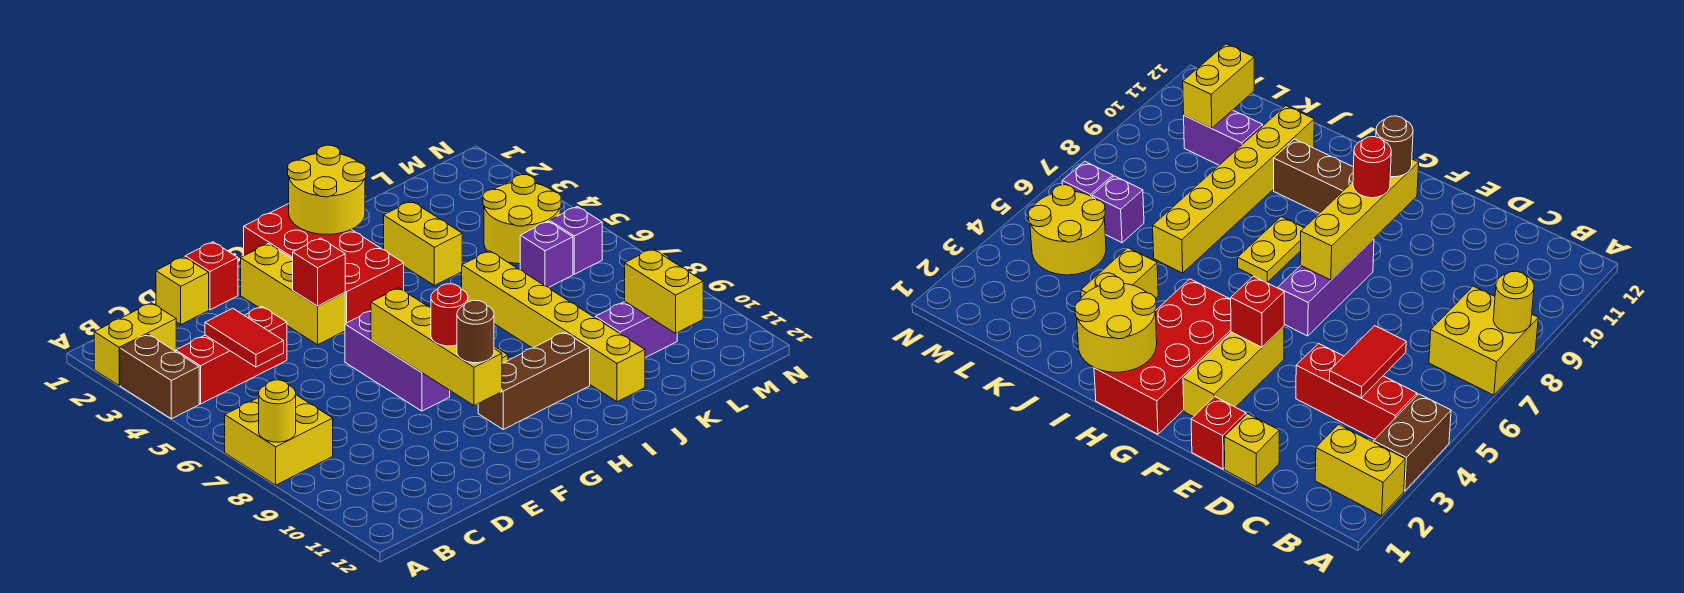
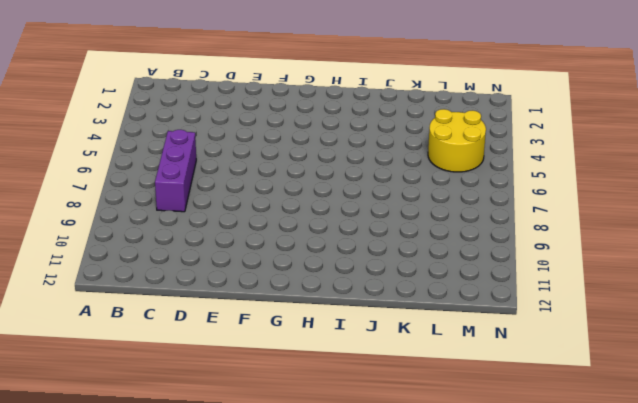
purple brick C6:C8 level 1 -> purple brick F6:F8 level 1
none -> yellow brick A2:B2 level 1
none -> brown brick A3:A4 level 1
none -> yellow brick A7:B8 level 1

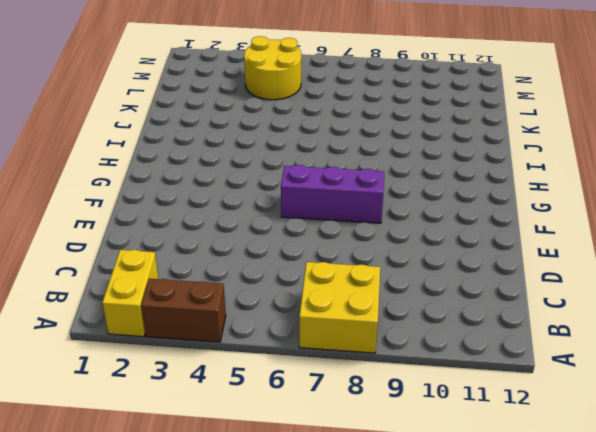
none -> red brick B4:D4 level 1
none -> yellow brick D1 level 1
none -> red brick E1 level 1

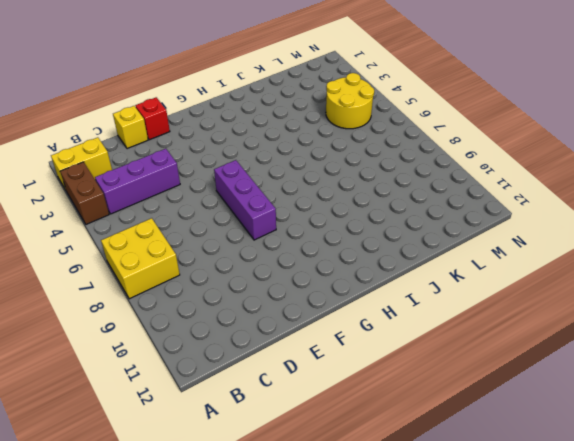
purple brick B4:D4 level 1 -> red brick B4:D4 level 1
none -> yellow brick F2:F4 level 1
none -> red brick G1:H4 level 1
none -> brown brick G10:I10 level 1

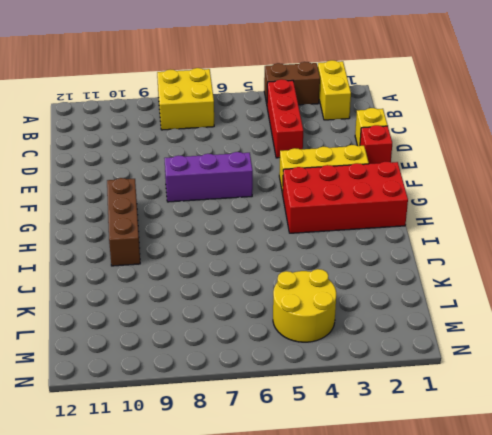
none -> yellow plate H7:H8 level 1
none -> yellow brick J3:J4 level 1
none -> yellow brick J6:J11 level 1

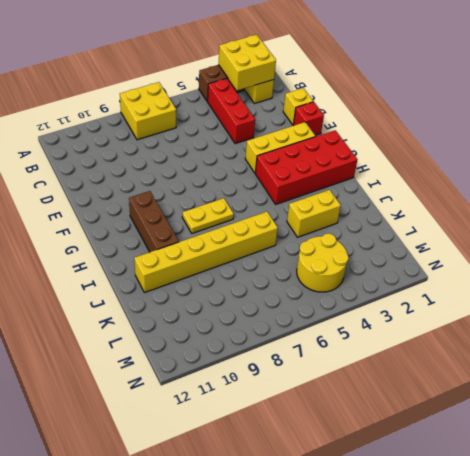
yellow brick A2:B3 level 2 -> none
none -> purple brick F6:F8 level 1
none -> purple brick K10:L10 level 1
none -> purple brick L6 level 1

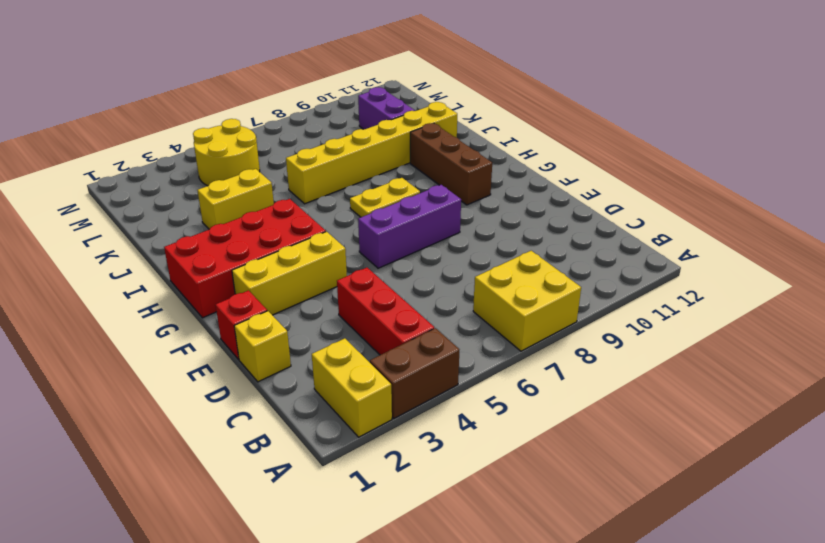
none -> purple brick L6 level 1
none -> purple brick M6 level 1
none -> yellow round brick A8 level 2

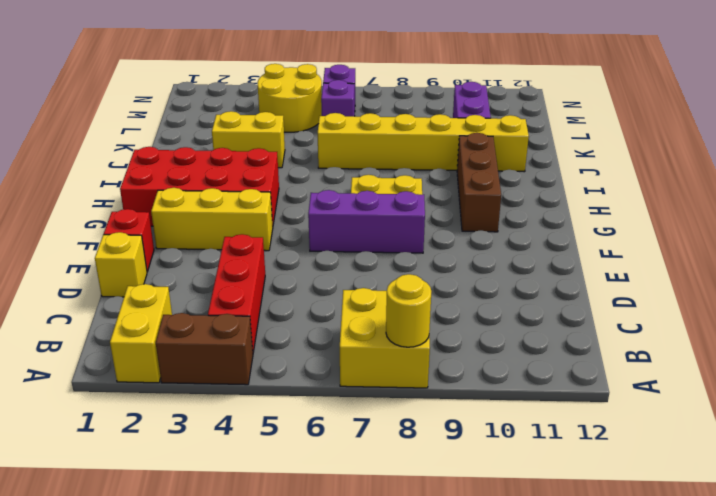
none -> red tile C4:C5 level 2
none -> red brick F4 level 2
none -> yellow brick F7:F10 level 2

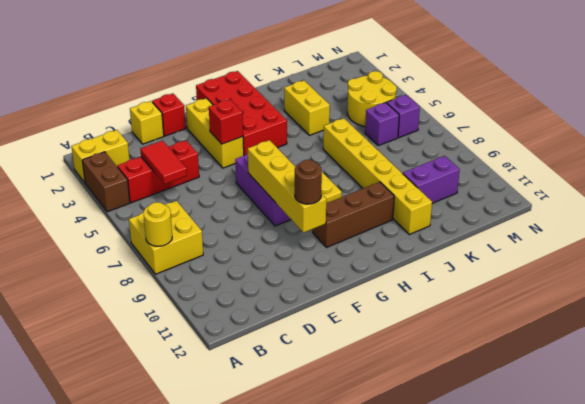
none -> yellow round brick H1:I2 level 2
none -> yellow brick L10:L11 level 2
none -> red round brick F9 level 3

